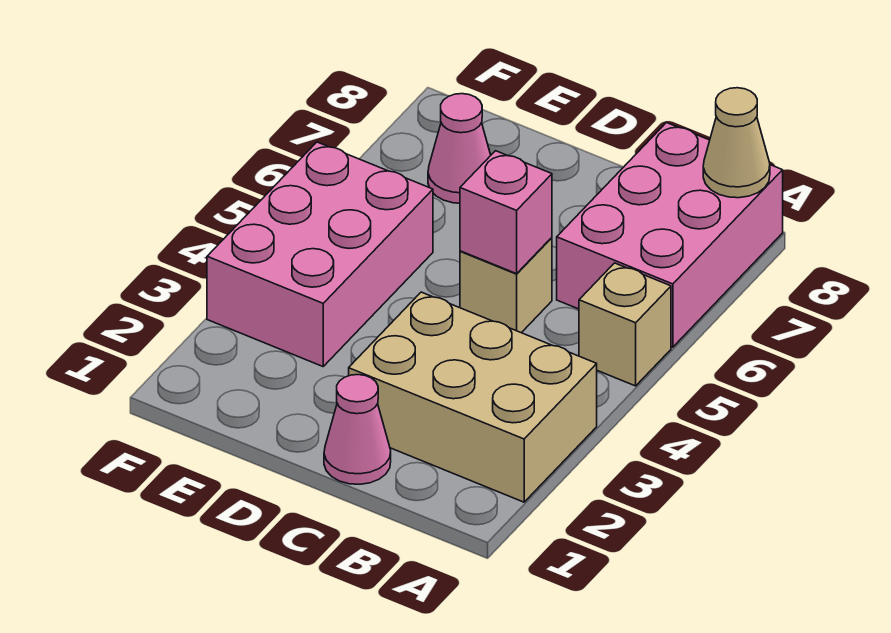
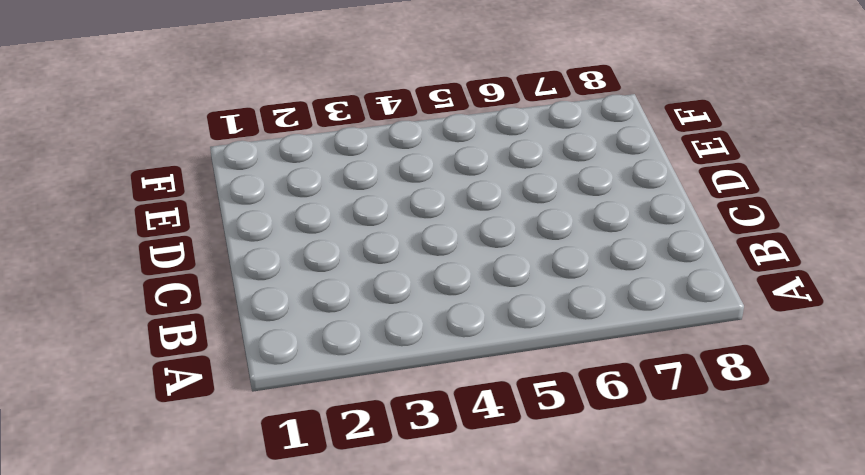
none -> tan brick A2:C3 level 1
none -> tan brick A5 level 1

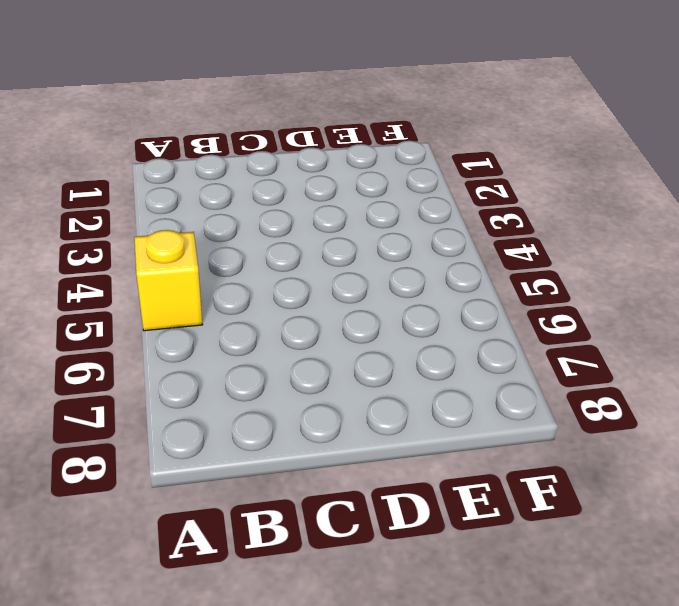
yellow brick A5 level 1 -> tan brick A5 level 1
none -> tan brick A2:C3 level 1
none -> pink brick A6:B8 level 1

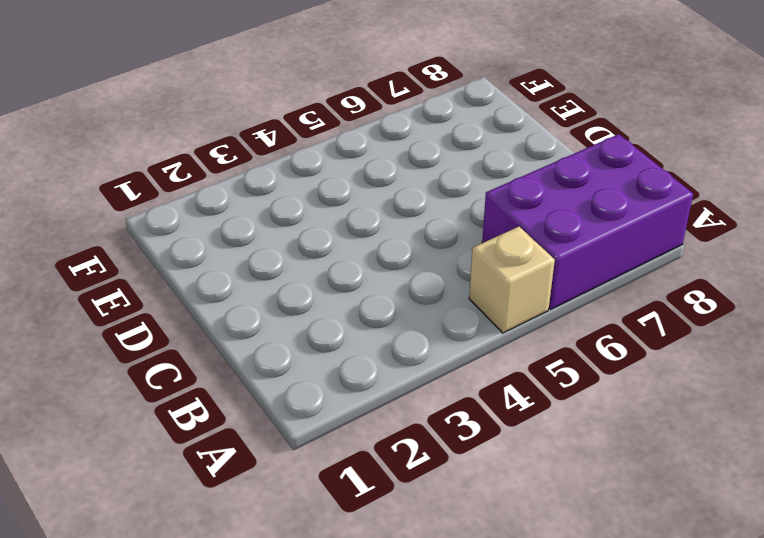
purple brick A6:B8 level 1 -> pink brick A6:B8 level 1
none -> tan brick A2:C3 level 1
none -> pink cone C1 level 1

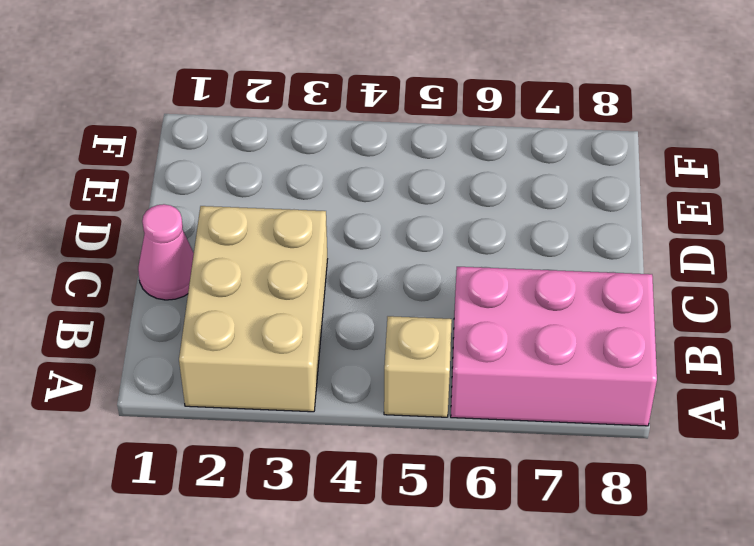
none -> tan brick C5 level 1
none -> pink brick E3:F5 level 1

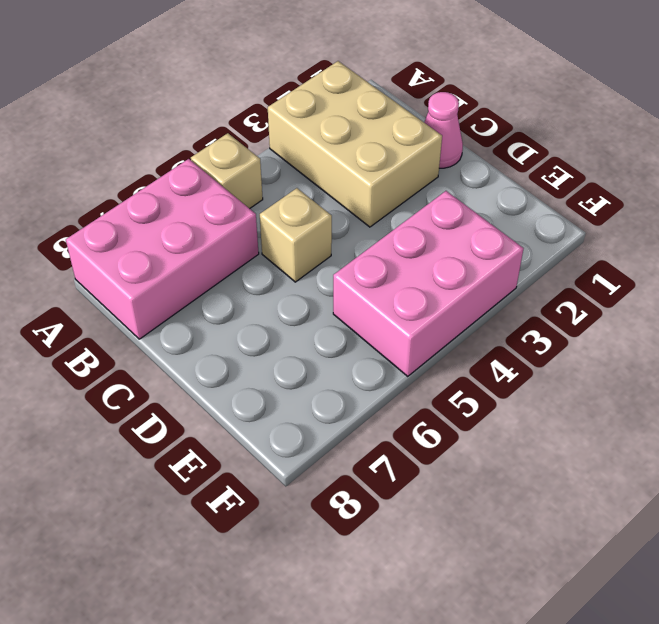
none -> pink cone E7 level 1
none -> tan cone A8 level 2

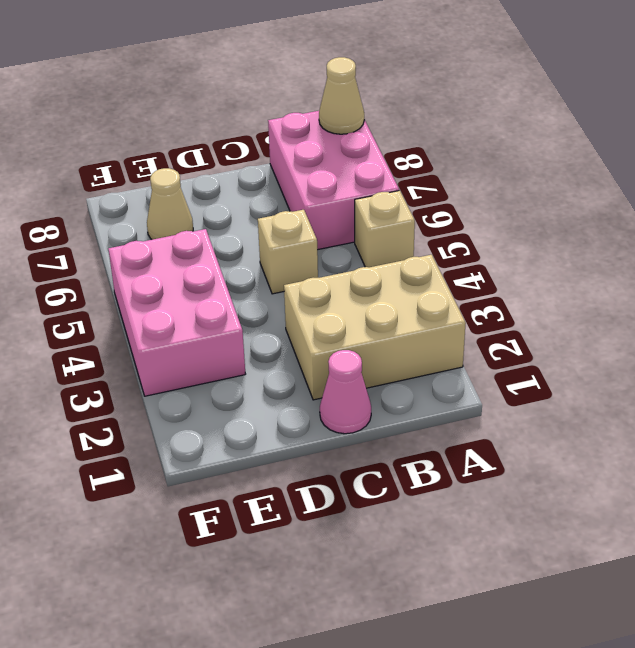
tan cone E7 level 1 -> pink cone E7 level 1
none -> pink brick C5 level 2

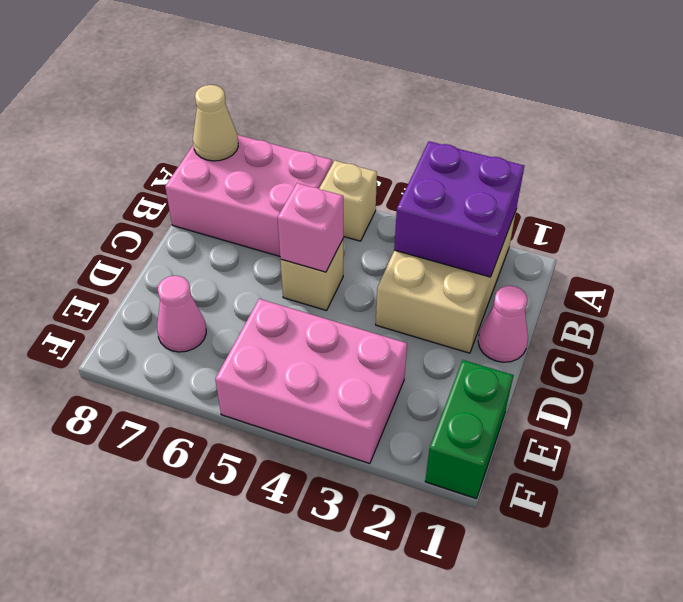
purple brick A2:B3 level 2 -> none
green brick E1:F1 level 1 -> none

